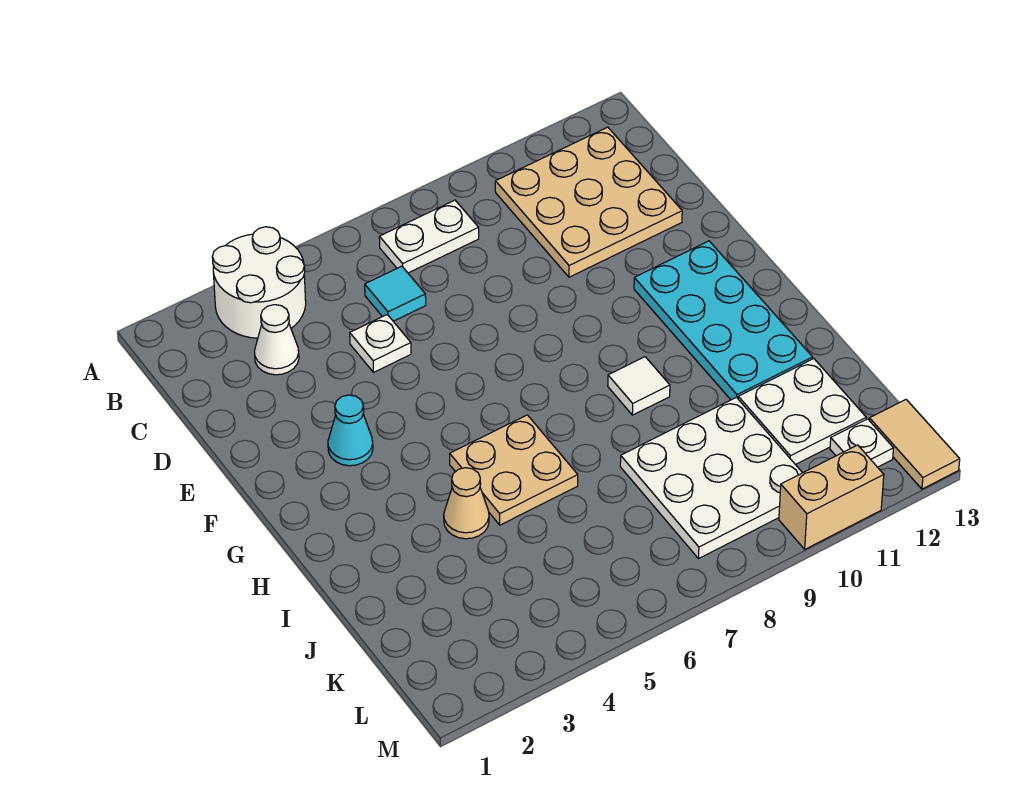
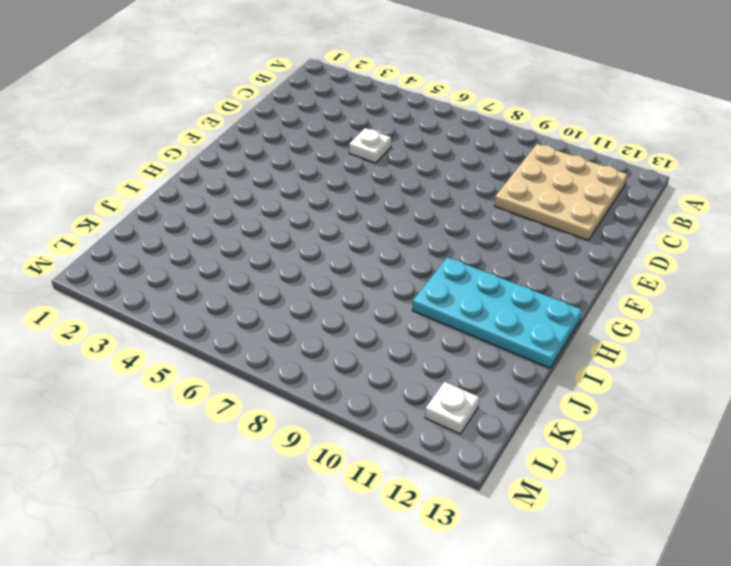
cyan plate H10:I13 level 1 -> cyan plate F11:I12 level 1
none -> white round brick A3:B4 level 1
none -> white plate B7:B8 level 1
none -> white cone C3 level 1

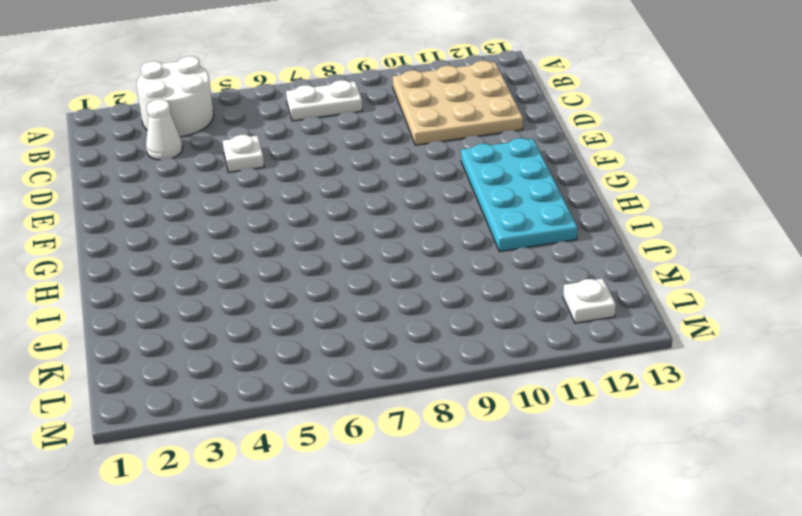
none -> cyan tile C6 level 1
none -> cyan cone F3 level 1
none -> tan plate H5:I6 level 1

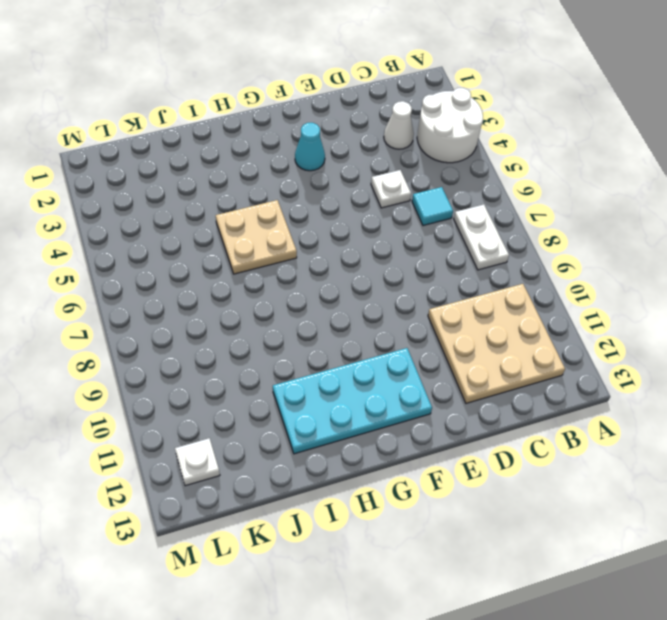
none -> white tile H9 level 1
none -> tan cone I4 level 1
none -> white plate J8:L10 level 1

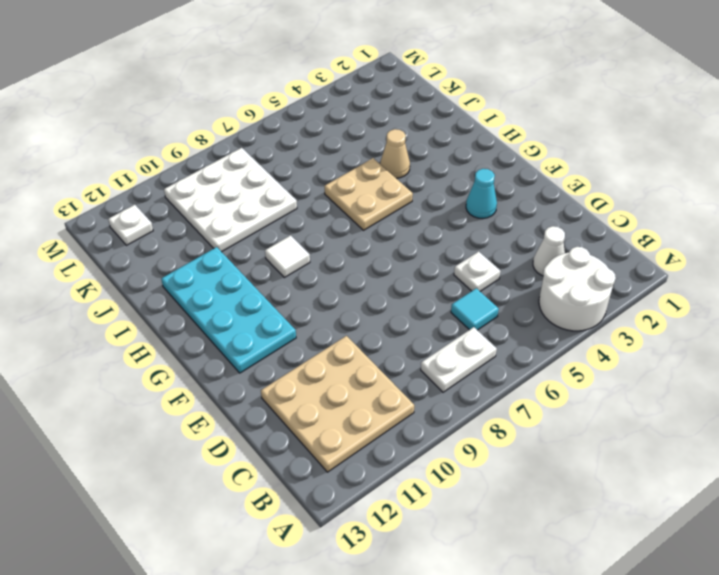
none -> white plate J11:K12 level 1
none -> tan tile L13:M13 level 1
none -> tan brick M10:M11 level 1

